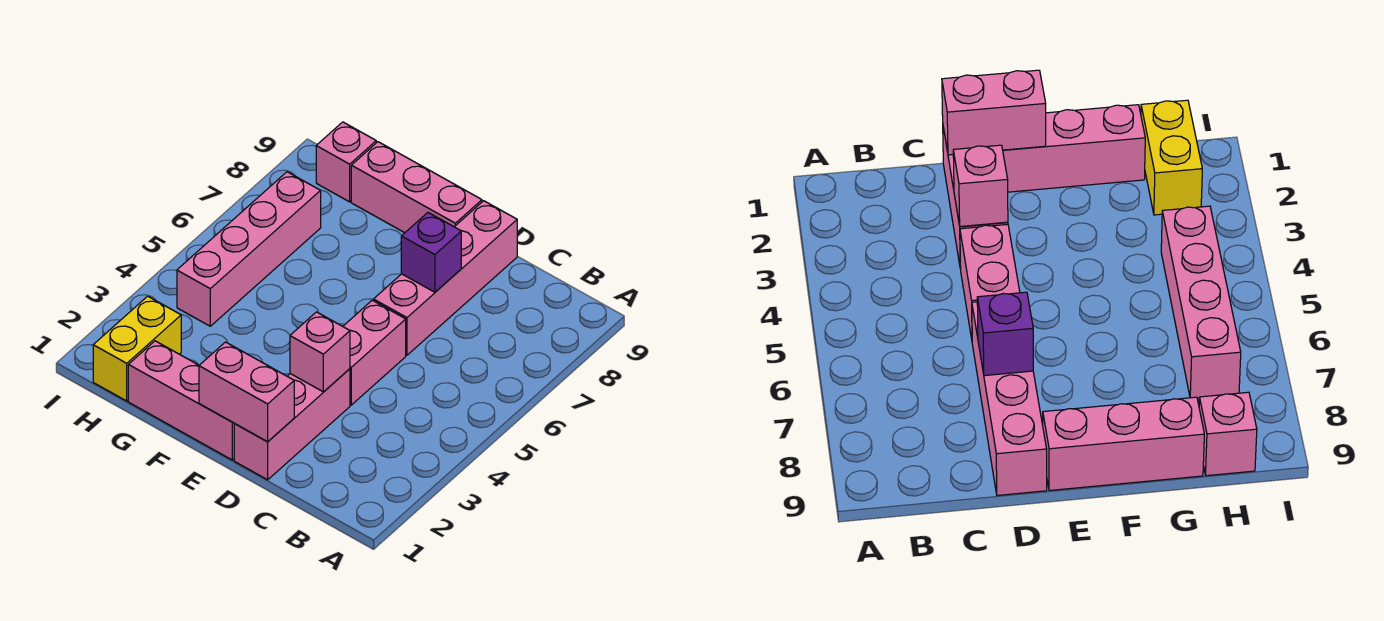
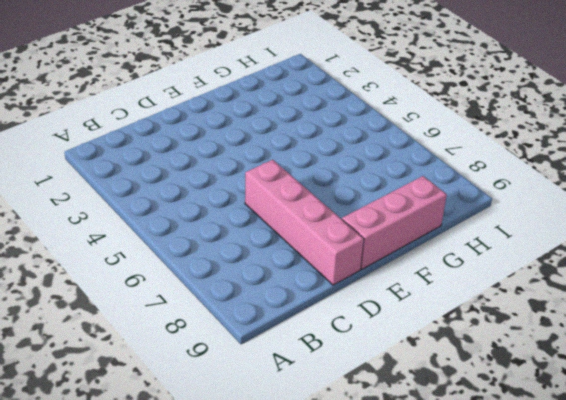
none -> pink brick D1:D3 level 1
none -> pink brick D4:D5 level 1

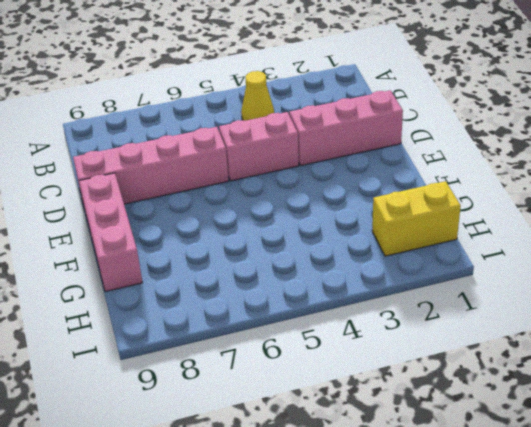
yellow cone B4 level 1 -> none
none -> pink brick E1:G1 level 1
none -> pink brick H4:H7 level 1

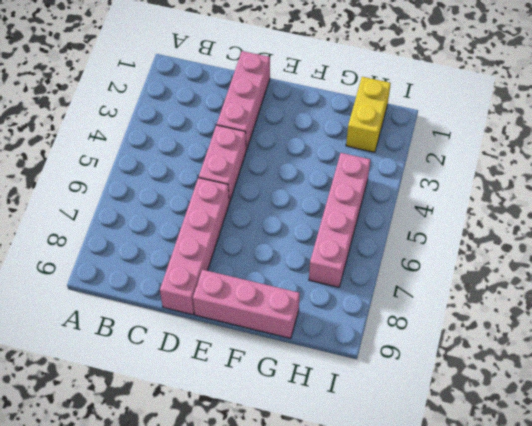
none -> pink brick E1:G1 level 1
none -> pink brick H9 level 1

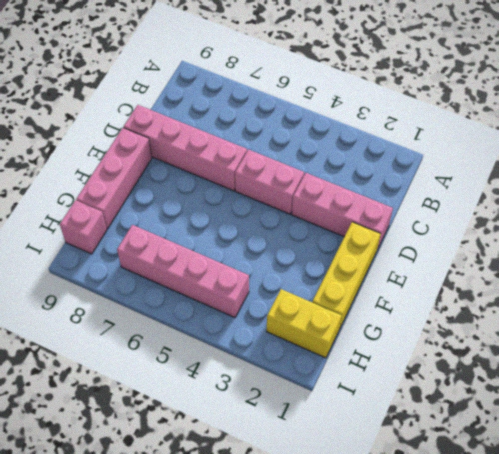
yellow brick E1:G1 level 1 -> pink brick E1:G1 level 1
none -> pink brick D1:E1 level 2
none -> pink brick D3 level 2

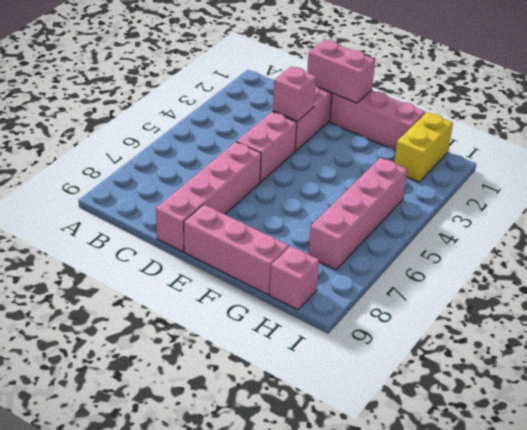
none -> purple brick D7 level 2

